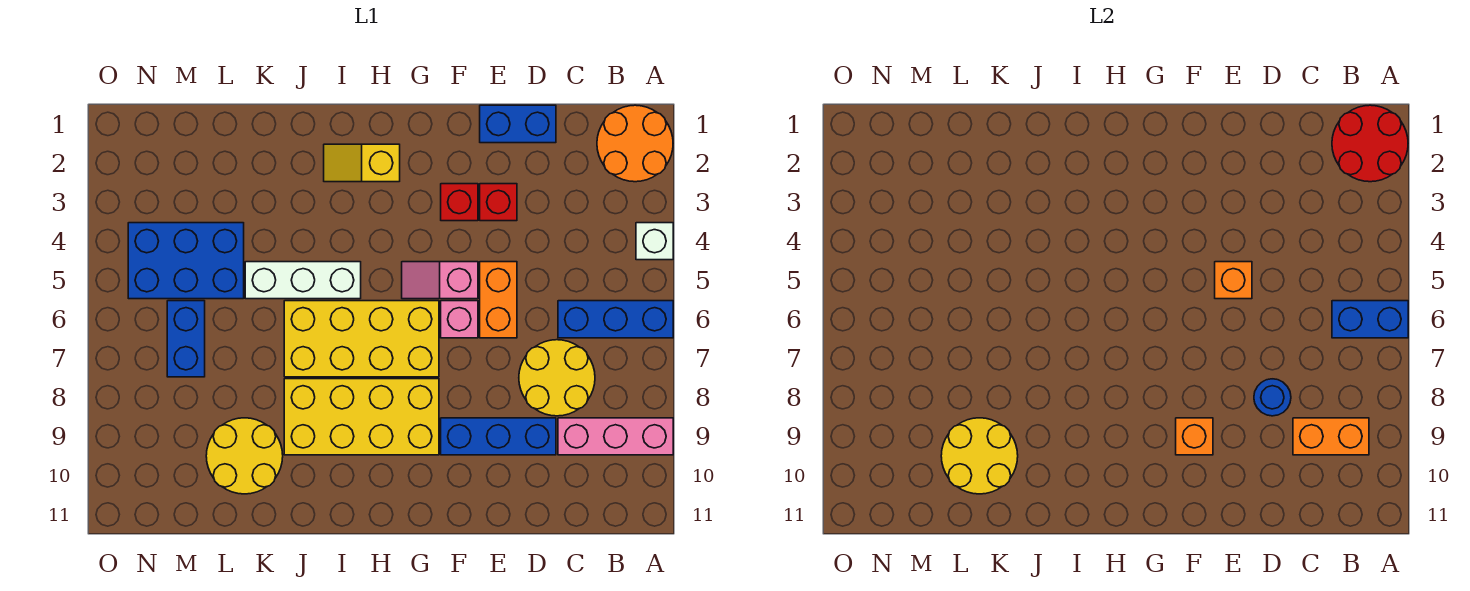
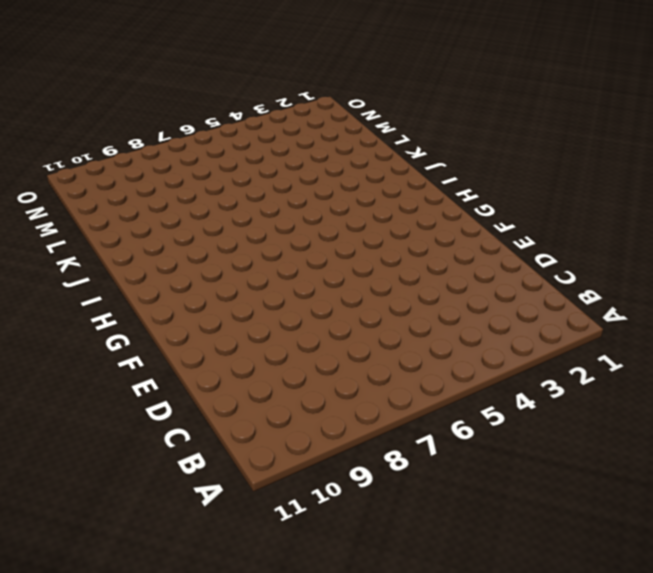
none -> orange round brick A1:B2 level 1
none -> white brick A4 level 1
none -> blue brick A6:C6 level 1

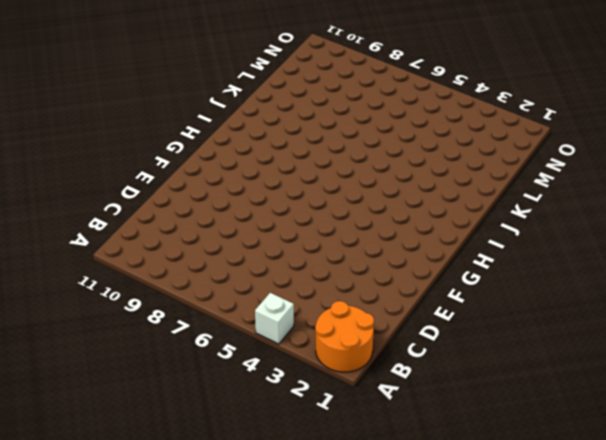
none -> blue brick A6:C6 level 1
none -> pink brick A9:C9 level 1
none -> yellow round brick C7:D8 level 1

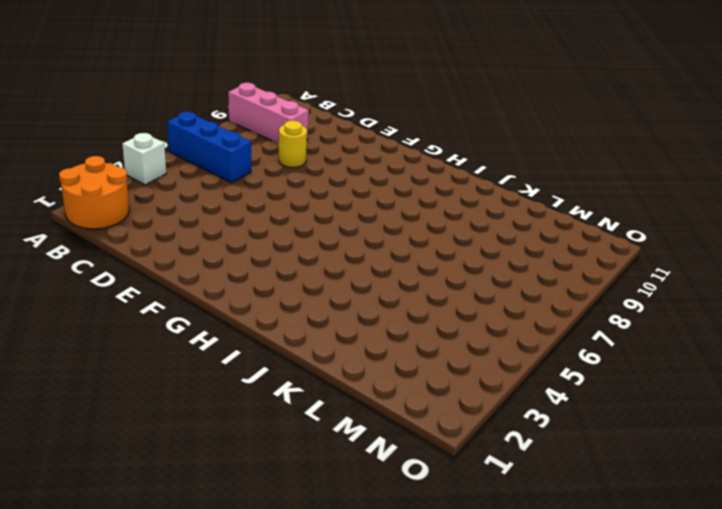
yellow round brick D8 level 1 -> yellow round brick C7:D8 level 1
none -> blue brick D1:E1 level 1
none -> blue brick D9:F9 level 1
none -> red brick E3 level 1

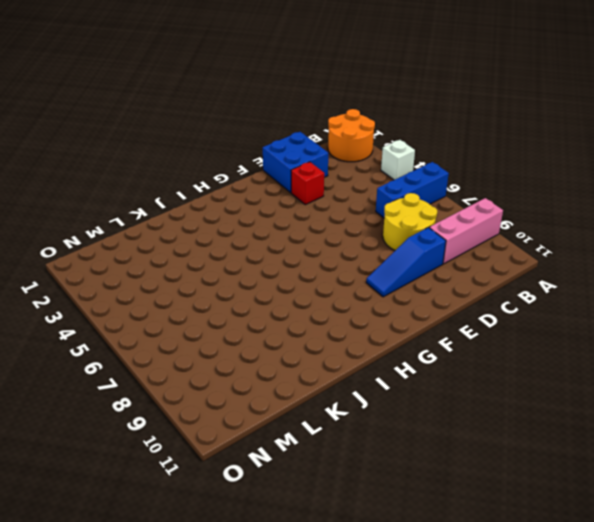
blue brick D1:E2 level 1 -> blue brick D1:E1 level 1
blue slope D9:F9 level 1 top D -> blue brick D9:F9 level 1
none -> orange brick E5:E6 level 1
none -> red brick F3 level 1
none -> pink slope F5:G5 level 1 top F

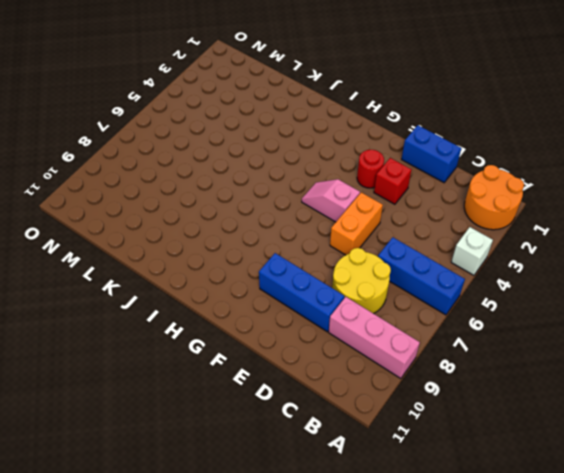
red round brick F3 level 1 -> red brick F3 level 1
none -> pink brick F6 level 1
none -> yellow brick G6:J7 level 1
none -> yellow brick G8:J9 level 1

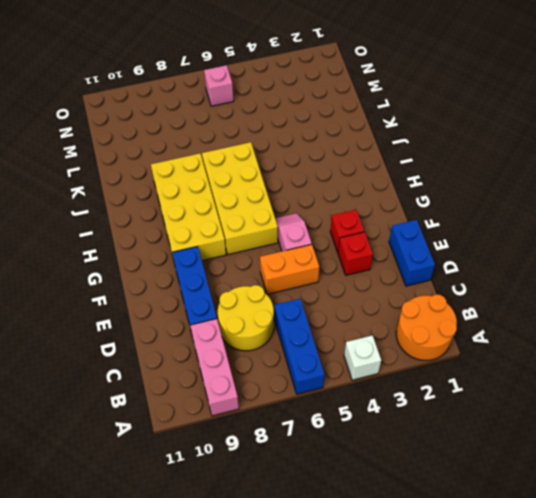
pink brick N6 level 1 -> pink brick F6 level 1
none -> yellow slope H2:I2 level 1 top H
none -> white brick I5:K5 level 1
none -> yellow round brick K9:L10 level 1

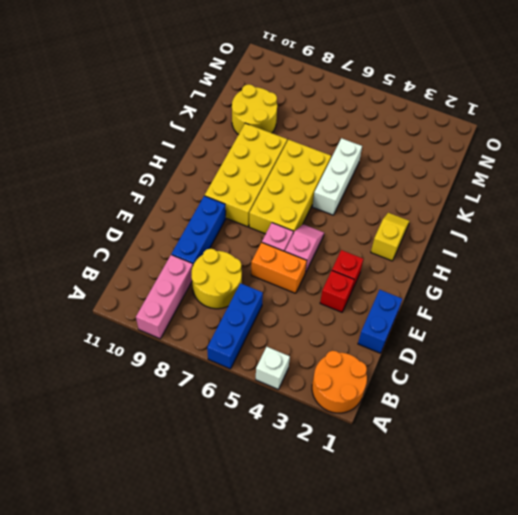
none -> blue brick L4:N5 level 1
none -> blue brick M6:M7 level 1
none -> red round brick A1:B2 level 2

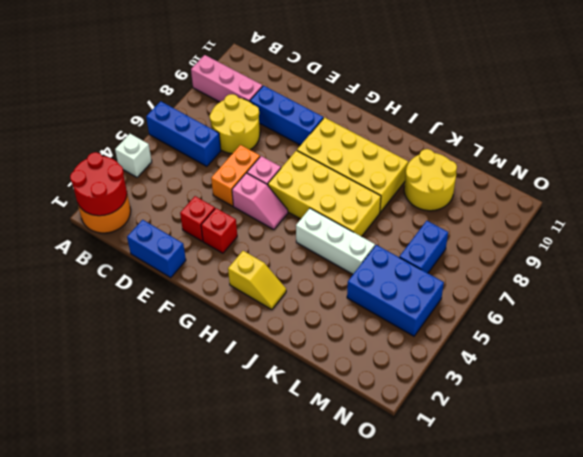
none -> blue brick A6:B6 level 2
none -> orange brick B9:C9 level 2
none -> blue round brick D8 level 2

